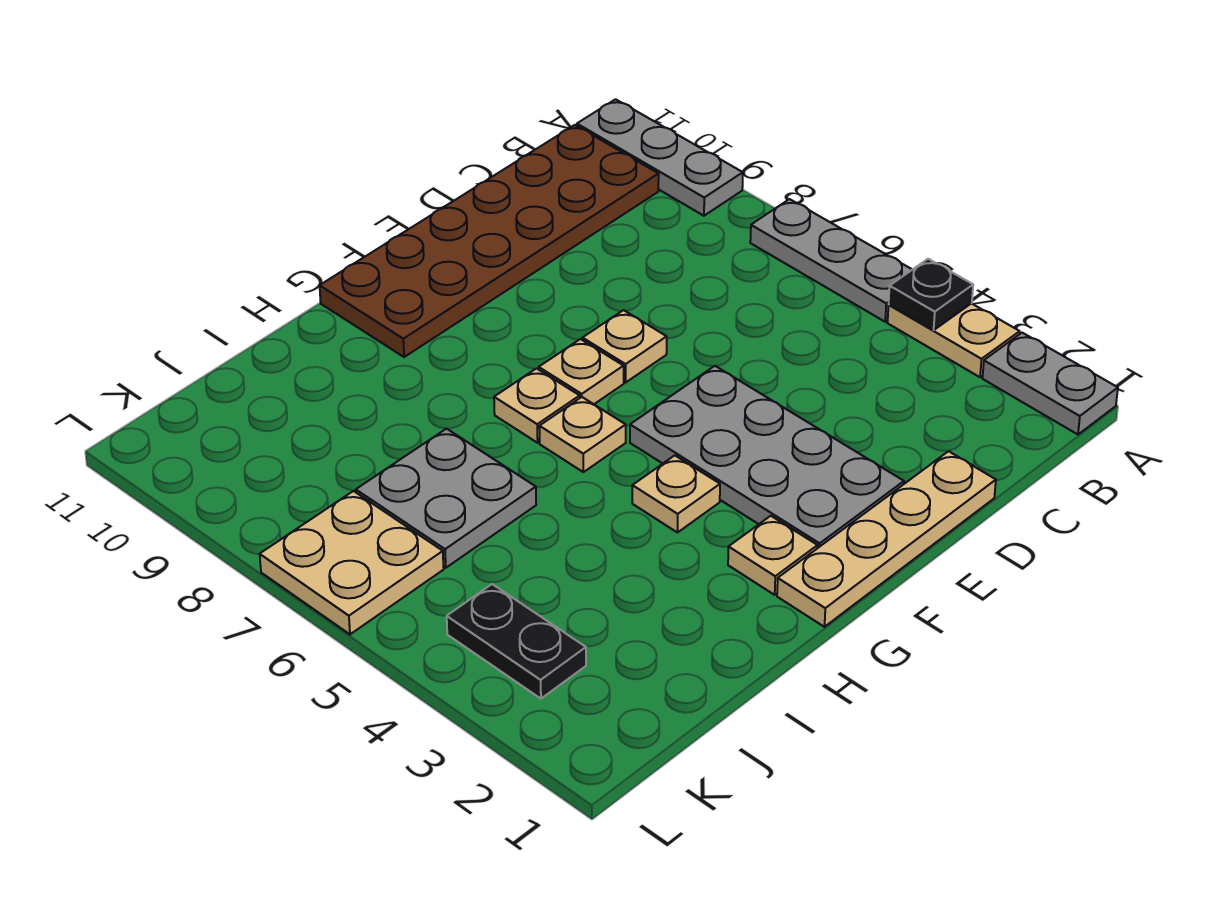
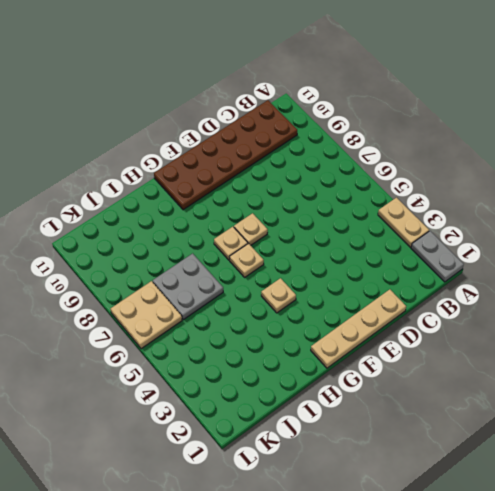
none -> grey plate A5:A7 level 1
none -> grey plate A9:A11 level 1
none -> grey plate E2:F5 level 1

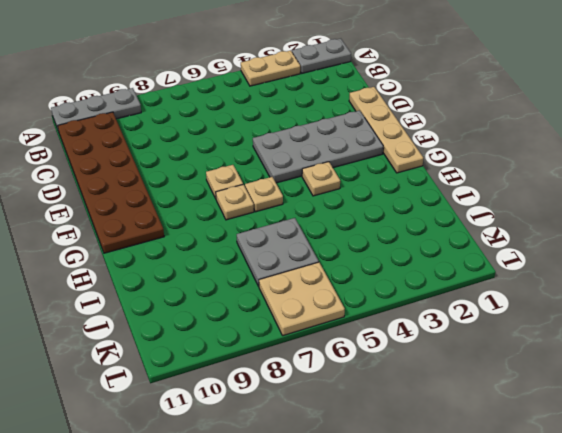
none -> grey plate A5:A7 level 1
none -> tan plate E7 level 1
none -> tan plate G2 level 1

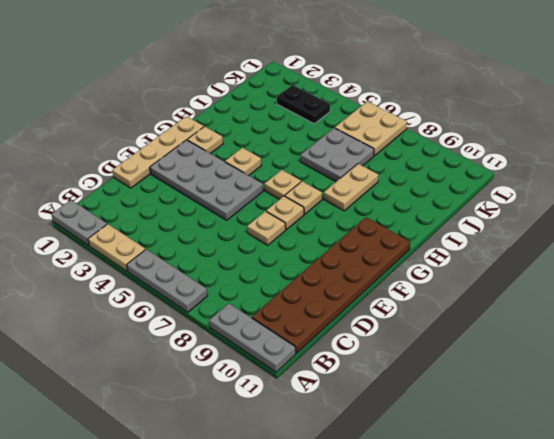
tan plate H8:I8 level 1 -> none
none -> black plate A4 level 2

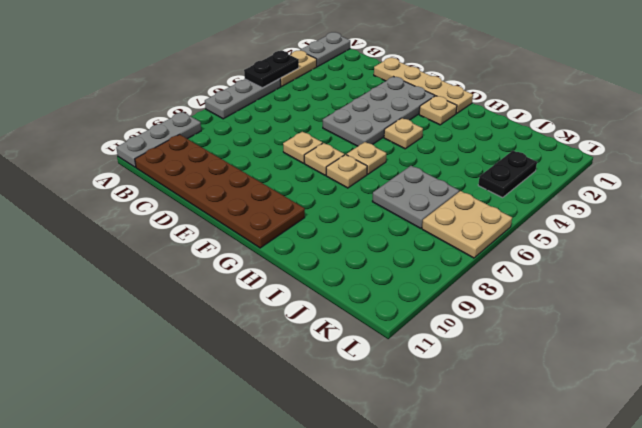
black plate A4:A5 level 2 -> black plate A4 level 2

